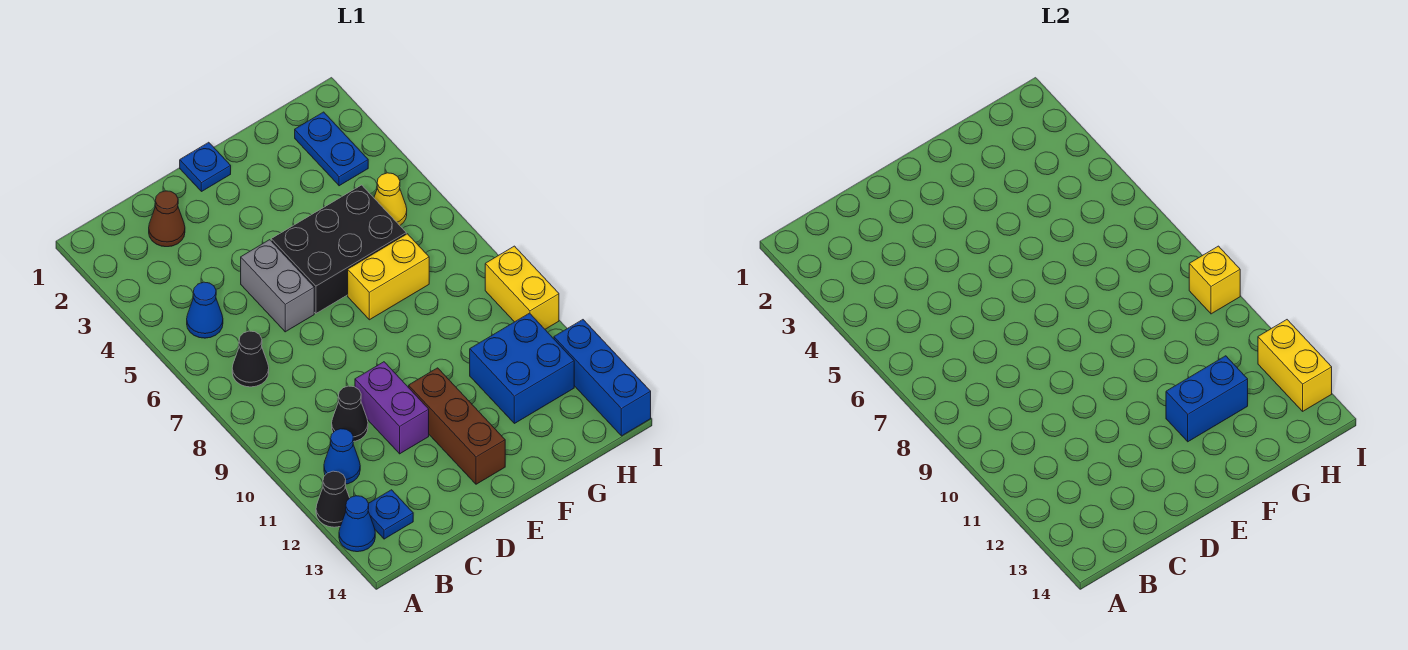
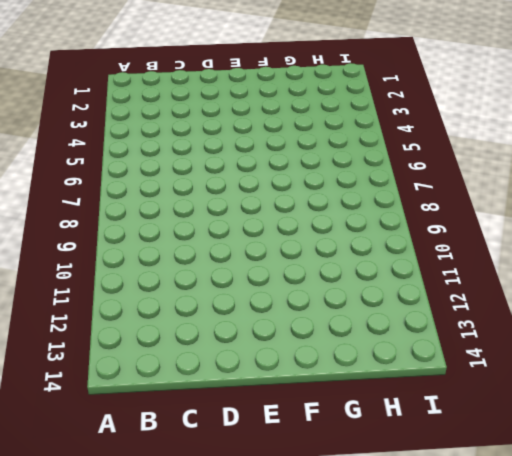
none -> black cone A12 level 1
none -> blue cone A13 level 1
none -> blue cone B5 level 1

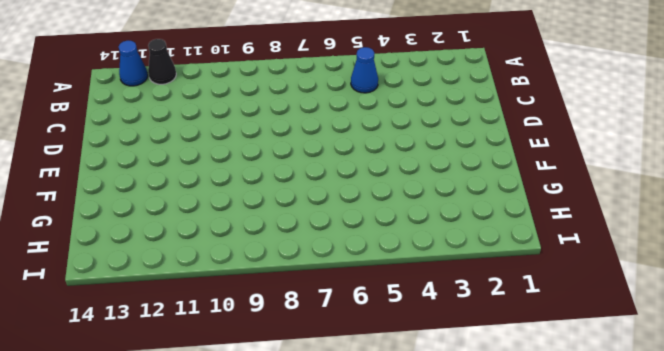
none -> black cone B7 level 1
none -> blue cone B11 level 1
none -> blue plate B13 level 1

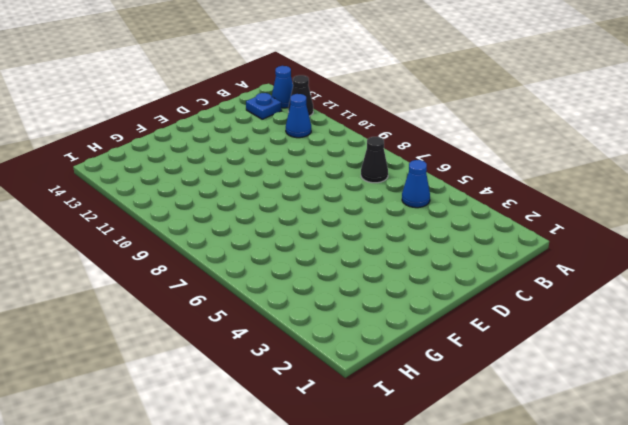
none -> brown cone C2 level 1
none -> black cone C10 level 1
none -> grey brick D5:D6 level 1

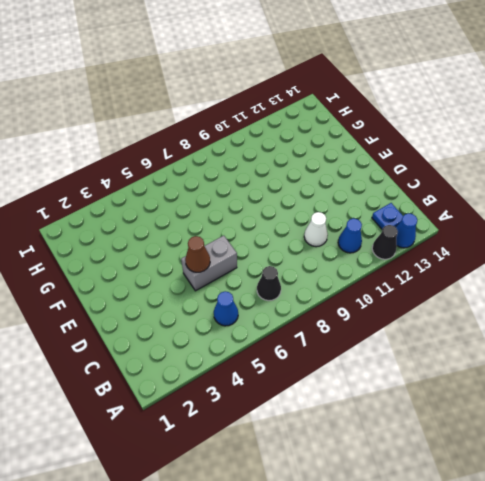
white cone C10 level 1 -> black cone C10 level 1
brown cone D5 level 2 -> brown cone C2 level 1
none -> purple brick D10:D11 level 1
none -> blue plate E1 level 1
none -> black brick E5:G6 level 1

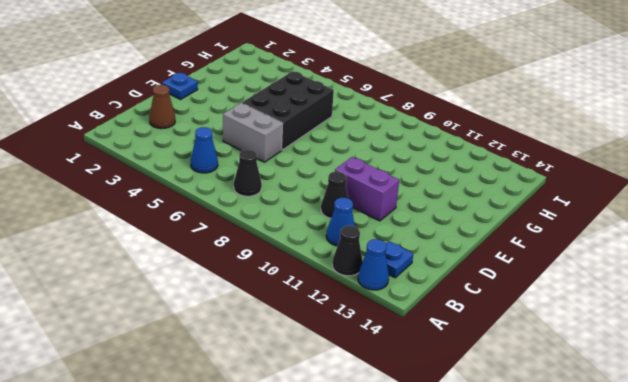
none -> brown brick E11:E13 level 1
none -> yellow brick F7:G7 level 1
none -> blue brick G11:H12 level 1

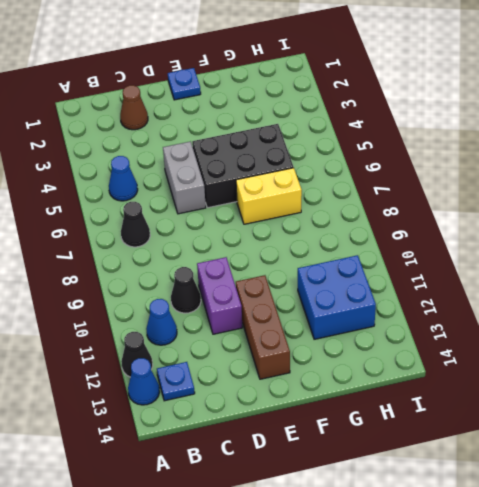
none -> blue plate H2:H3 level 1
none -> yellow cone H5 level 1
none -> yellow brick I9:I10 level 1

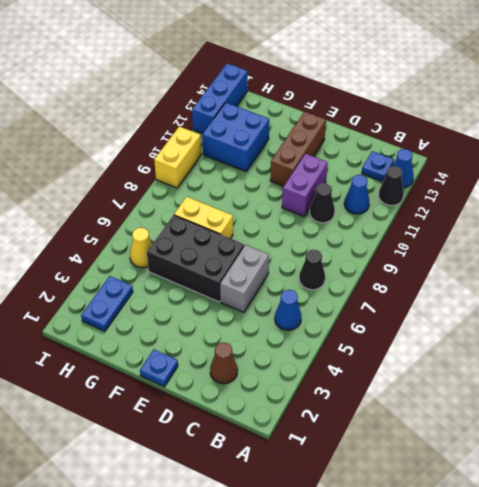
none -> blue brick F12:G12 level 2
none -> yellow brick I9 level 2
none -> yellow brick I12:I13 level 2

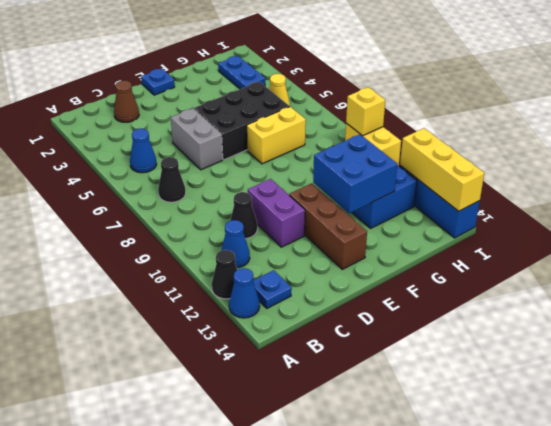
blue brick F11:G12 level 2 -> blue brick F12:G12 level 2
yellow brick I12:I14 level 2 -> yellow brick I12:I13 level 2

